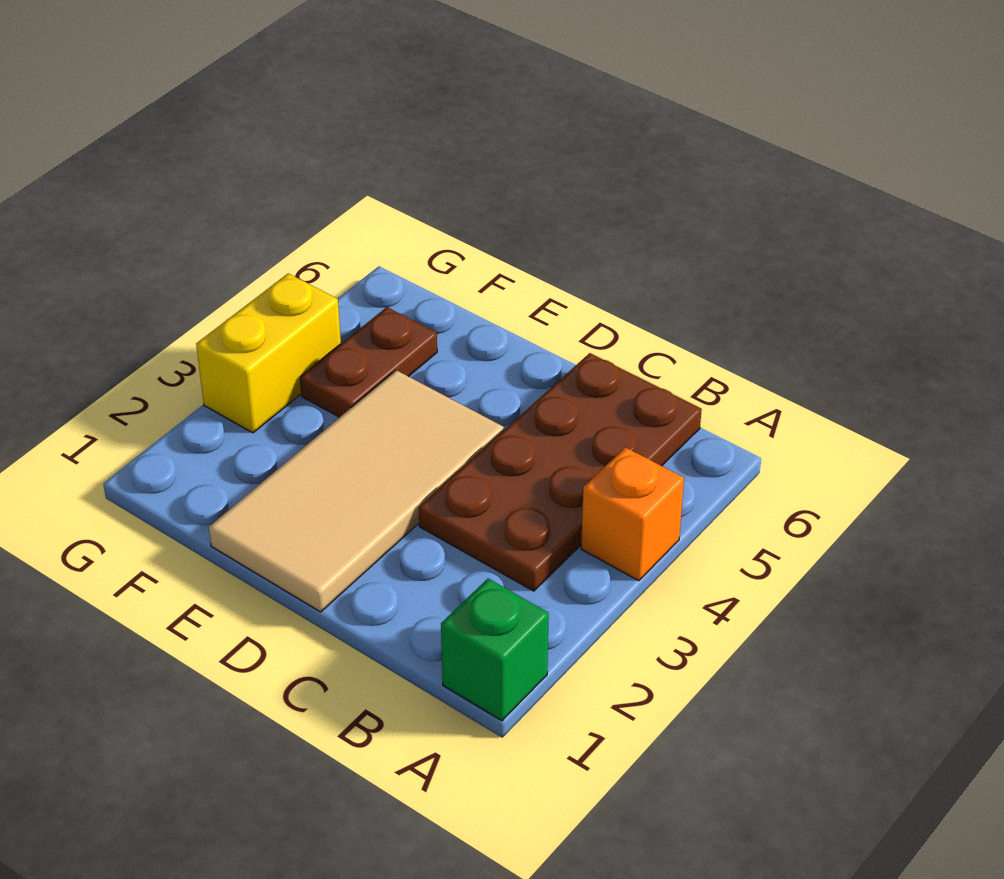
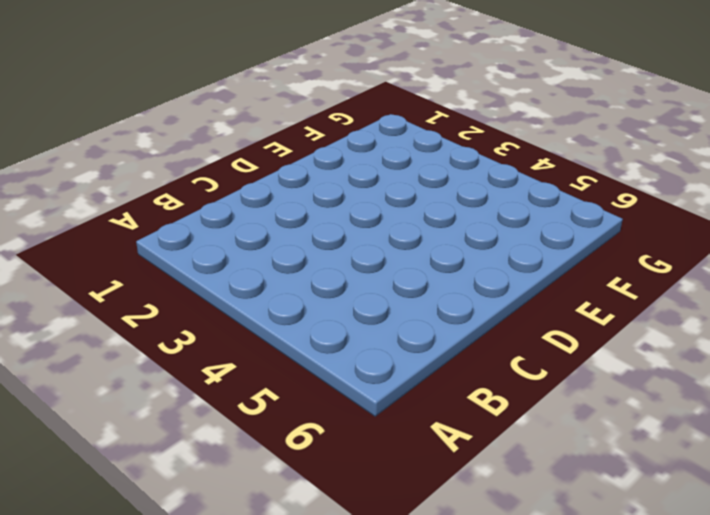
none -> green brick A1 level 1
none -> orange brick A4 level 1

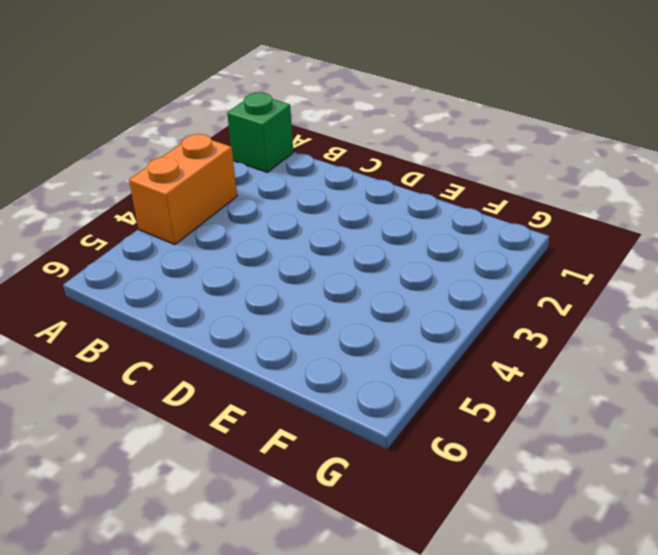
orange brick A3:A4 level 1 -> orange brick A4 level 1
none -> brown plate B3:C6 level 1
none -> tan tile D1:E4 level 1

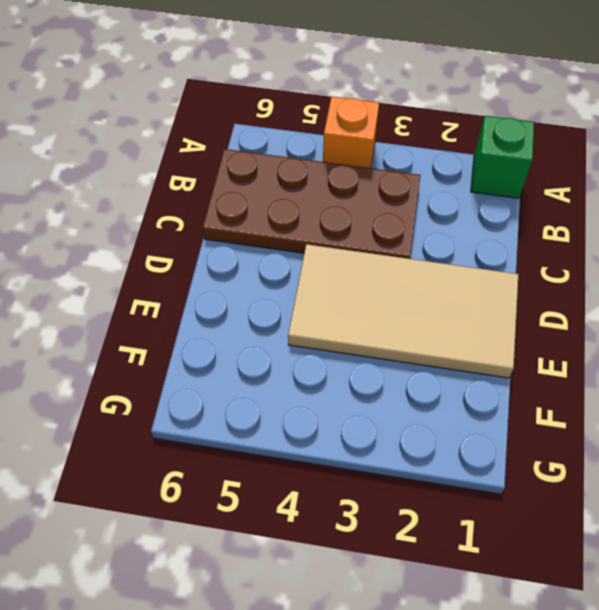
none -> brown plate F4:F5 level 1
none -> yellow brick G3:G4 level 1

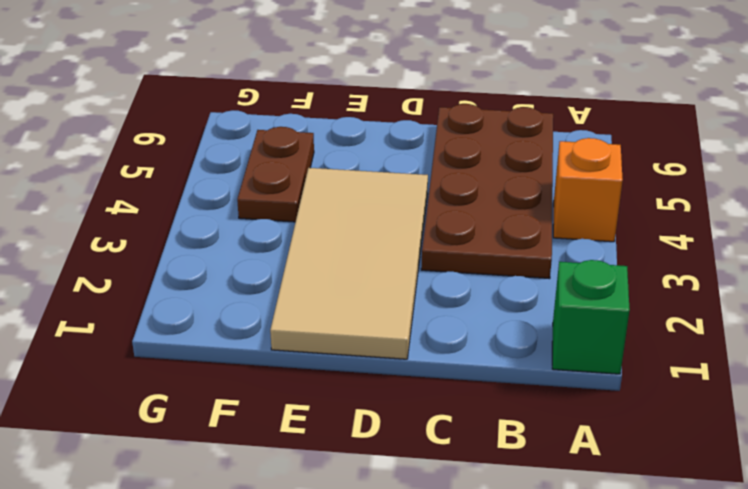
none -> yellow brick G3:G4 level 1

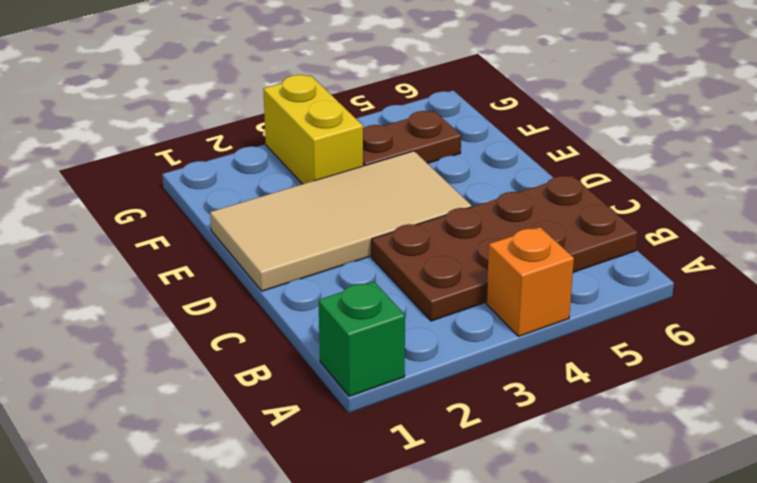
yellow brick F3:G3 level 1 -> yellow brick G3:G4 level 1

